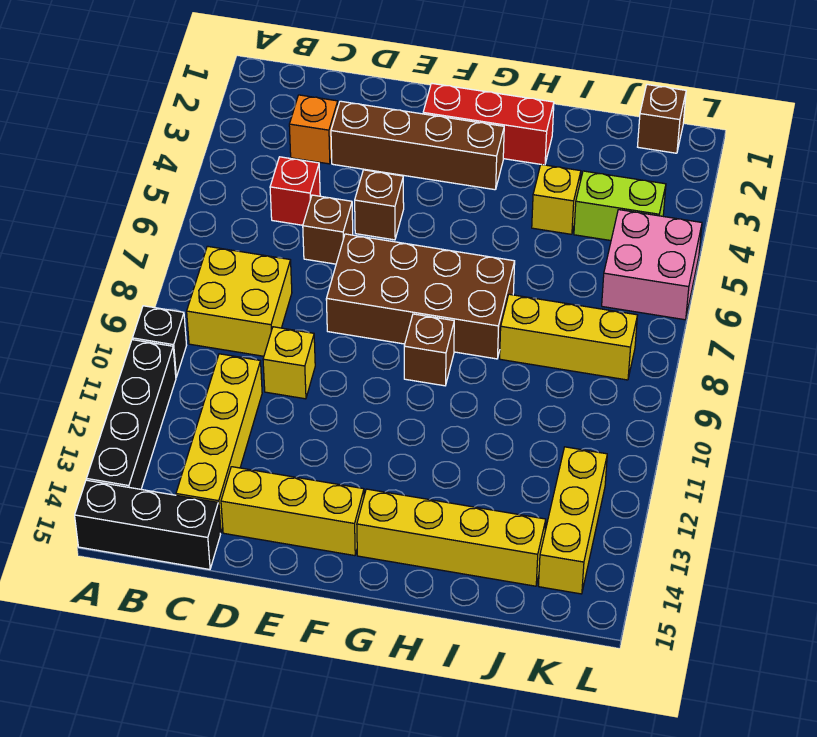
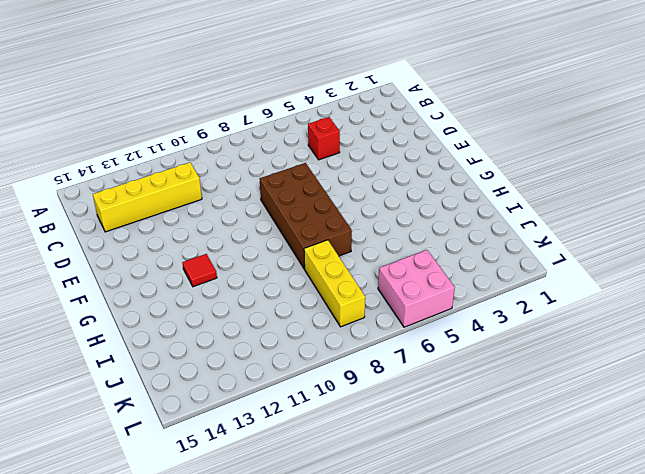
red tile G12 level 1 -> none
none -> black brick A10 level 1
none -> black brick A11:A14 level 1
none -> black brick A15:C15 level 1

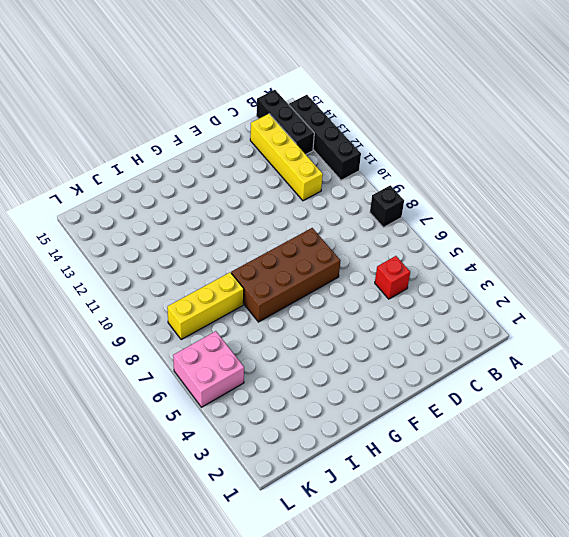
black brick A8 level 1 -> black brick A10 level 1
black brick B13:B15 level 1 -> black brick A15:C15 level 1
none -> yellow brick B8:C9 level 1
none -> orange brick C3 level 1
none -> brown brick D3:G3 level 1

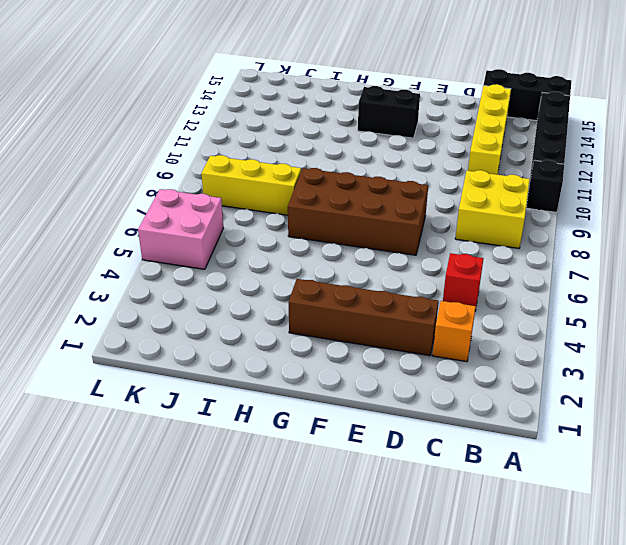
black brick F13:G13 level 1 -> none
none -> brown brick D6 level 1
none -> yellow brick D10 level 1
none -> yellow brick D14:F14 level 1

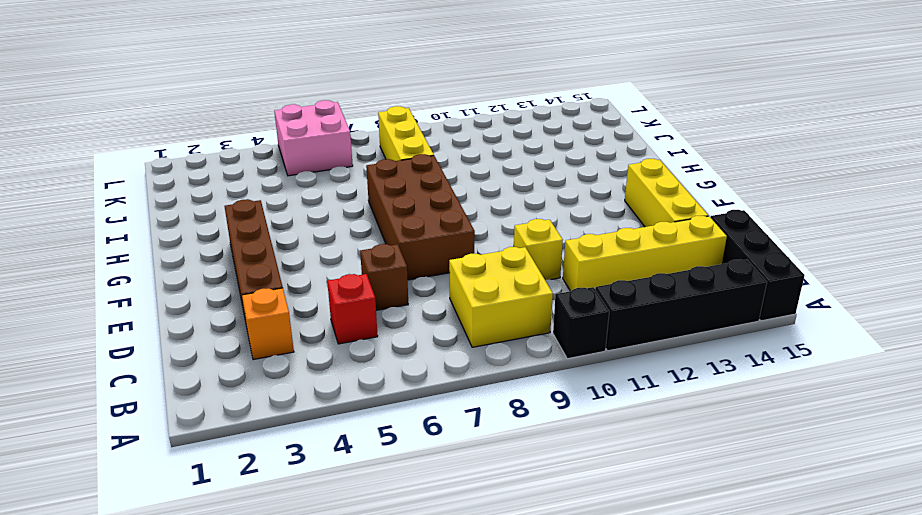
none -> brown brick E5 level 1
none -> red brick F2:H2 level 1
none -> brown brick G9 level 1

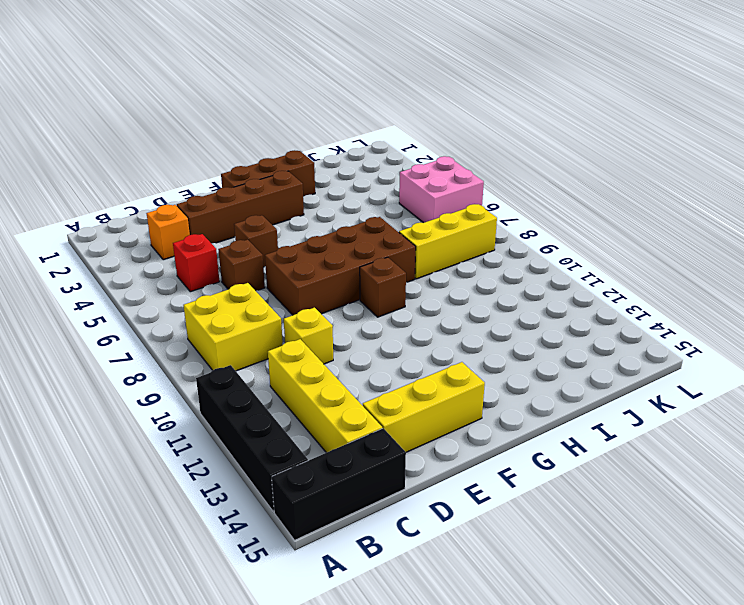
brown brick F2:H2 level 1 -> red brick F2:H2 level 1
none -> black brick A10 level 1
none -> yellow brick G14:J14 level 1
none -> yellow brick I4 level 1

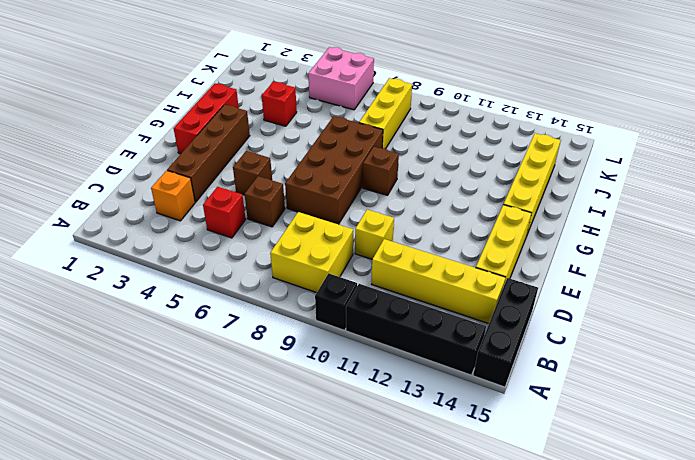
red brick I4 level 1 -> yellow brick I4 level 1
none -> lime brick J4:K4 level 1
none -> brown brick K1 level 1
none -> yellow brick K12:K14 level 1

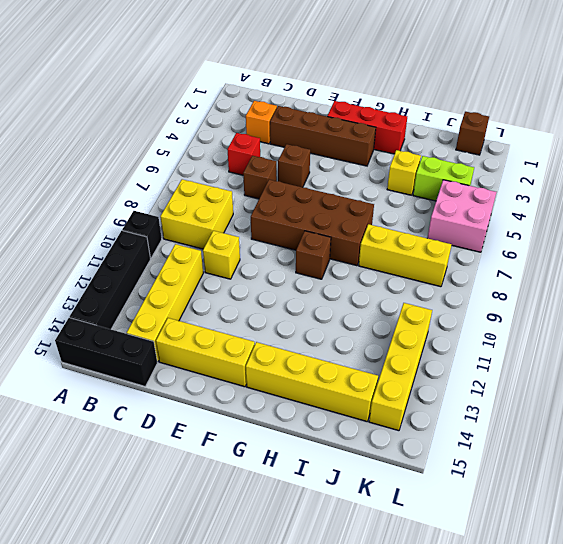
yellow brick K11:K14 level 1 -> yellow brick K12:K14 level 1

